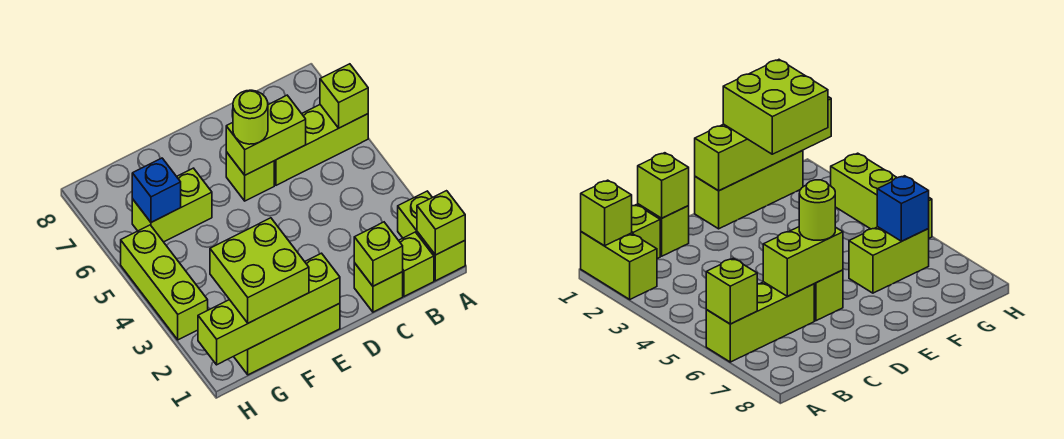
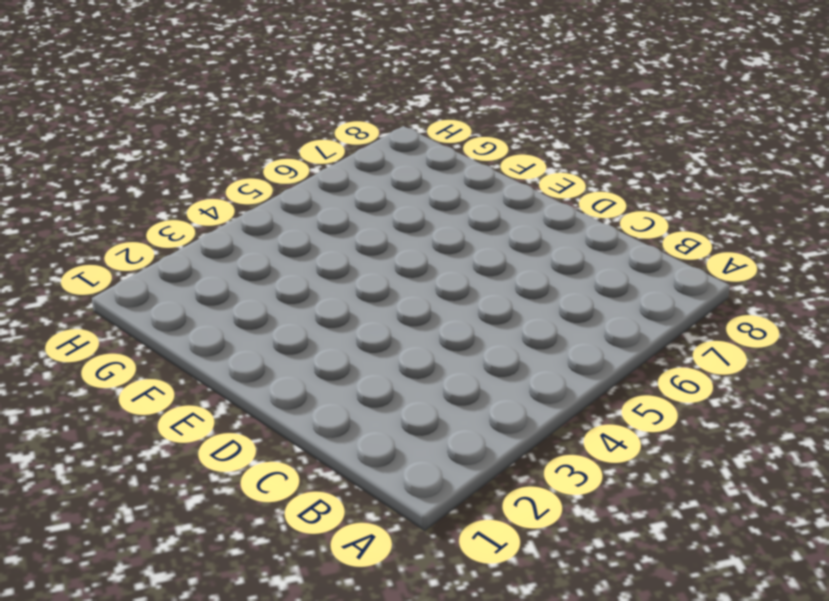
none -> lime brick A1:A2 level 1
none -> lime brick A6:C6 level 1
none -> lime brick B1 level 1

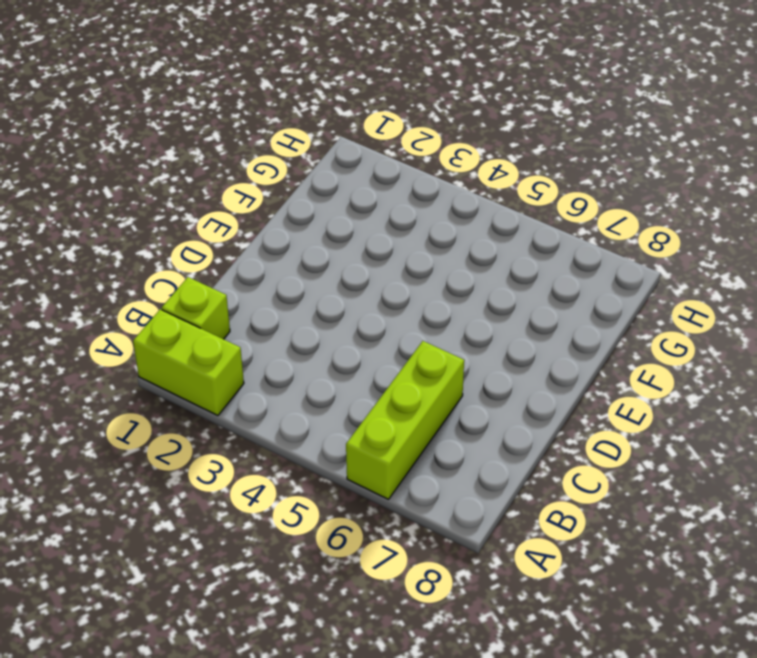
none -> lime brick C1 level 1
none -> lime brick D6 level 1
none -> lime brick E1:G1 level 1

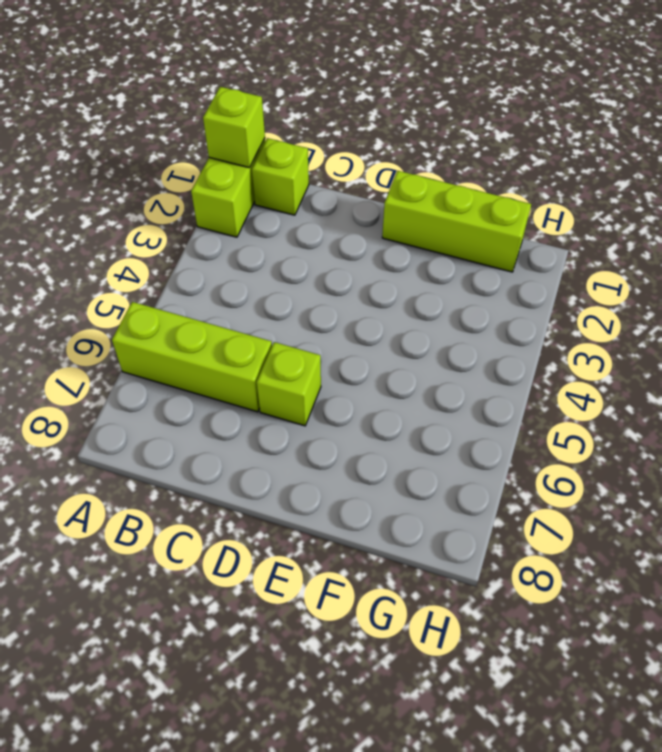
none -> lime brick C1 level 1
none -> lime brick F6:G6 level 1
none -> lime brick H3:H5 level 1

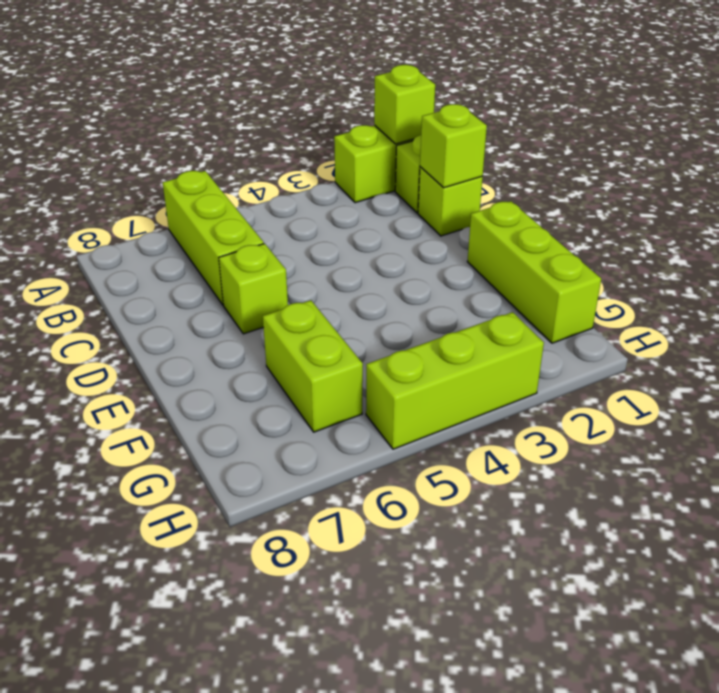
none -> lime brick A6 level 2
none -> lime brick C6:D6 level 2
none -> lime brick E1:H1 level 2

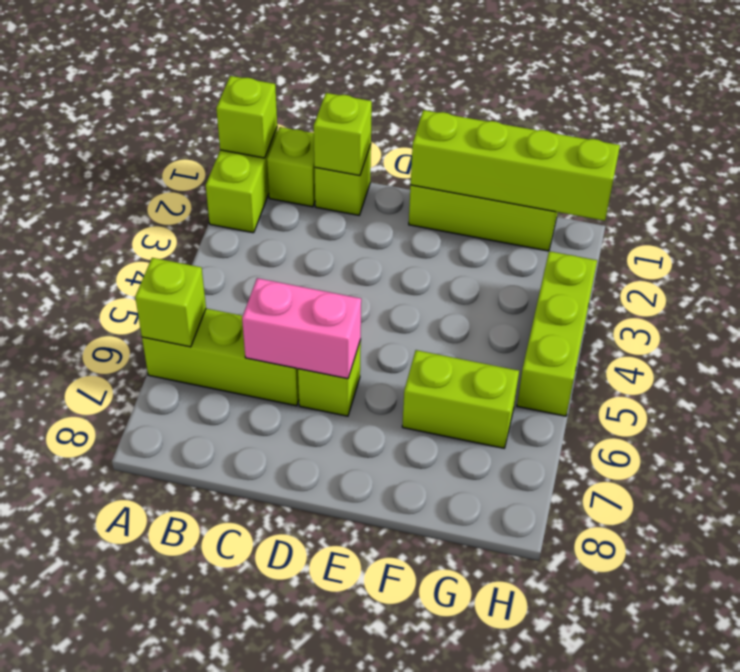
pink brick C6:D6 level 2 -> lime brick C6:D6 level 2
none -> blue brick G6 level 2
none -> lime round brick D6 level 3
none -> lime brick F1:G2 level 3

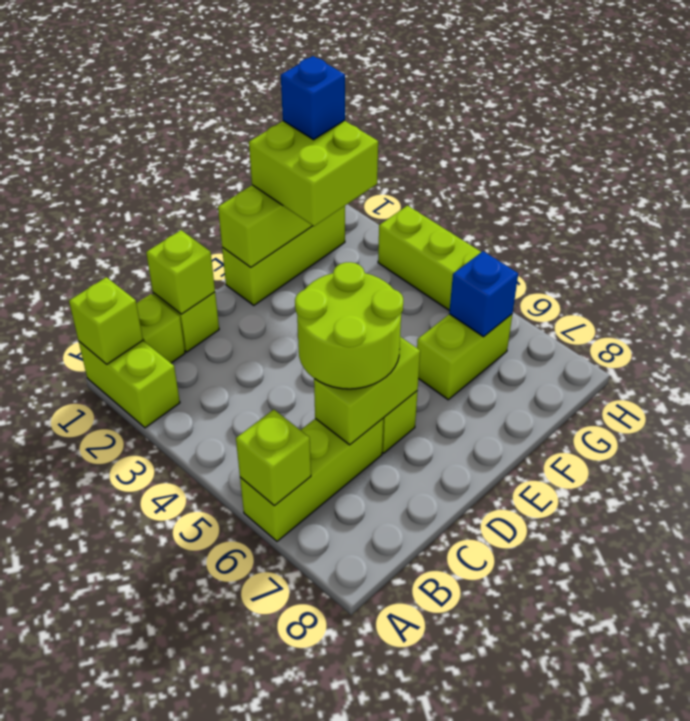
lime round brick C5:D6 level 3 -> lime round brick D6 level 3
blue brick G1 level 4 -> none

